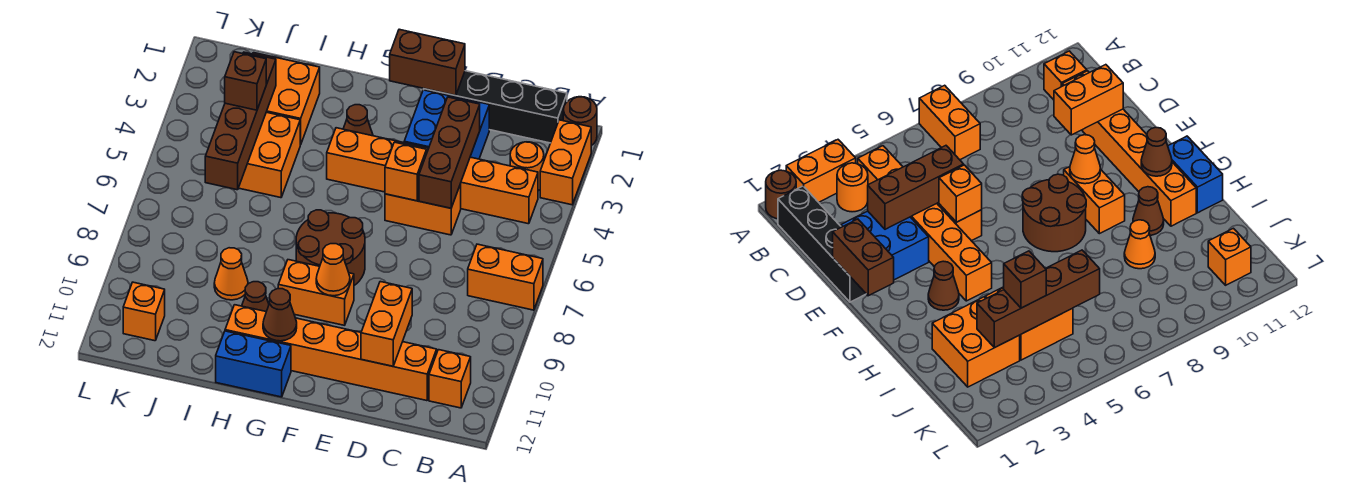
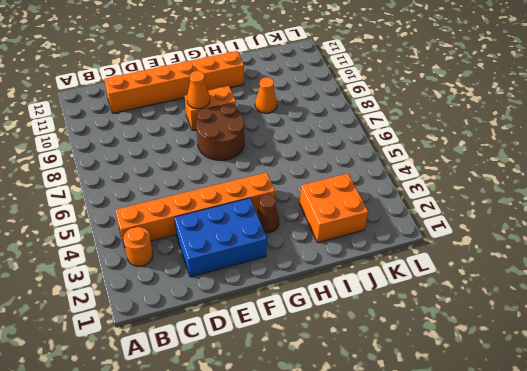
blue brick D2:F3 level 1 -> blue brick D2:E3 level 1
none -> brown round brick A1 level 1
none -> orange brick A2:A3 level 1
none -> orange brick A7:B7 level 1

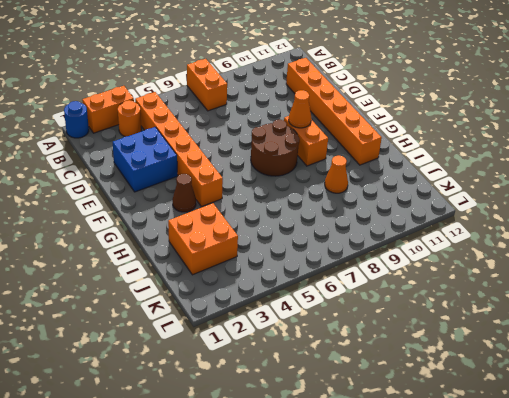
blue round brick A1 level 1 -> brown round brick A1 level 1
none -> black brick B1:E1 level 1
none -> orange brick B11 level 1
none -> orange brick D5:E5 level 1

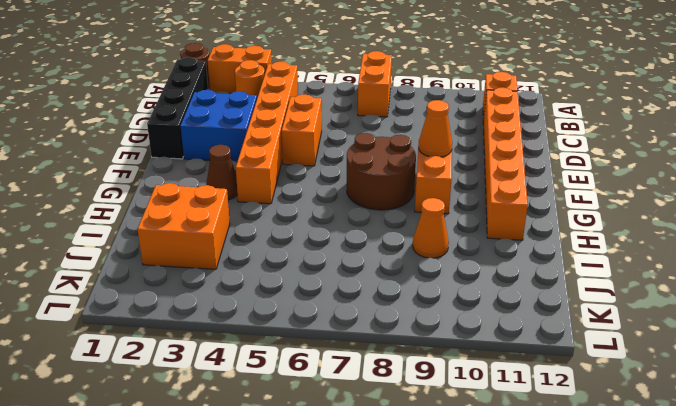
none -> blue brick G12:H12 level 1
none -> brown cone H10 level 1
none -> orange brick I4:J5 level 1

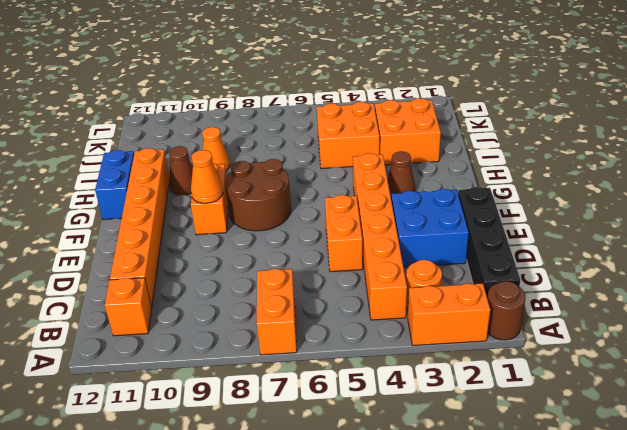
none -> orange brick K11 level 1
none -> brown brick D3:D5 level 2
none -> orange brick D10:D11 level 2

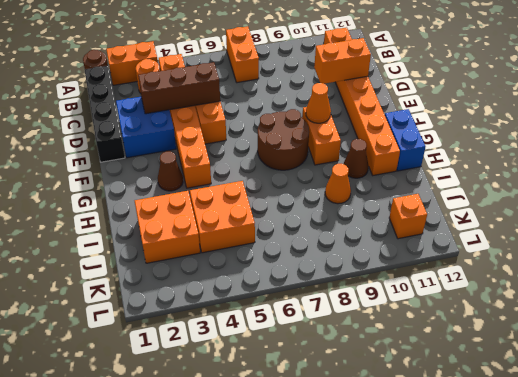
none -> brown brick E1:F1 level 2
none -> orange brick E5 level 2
none -> brown cone G11 level 2

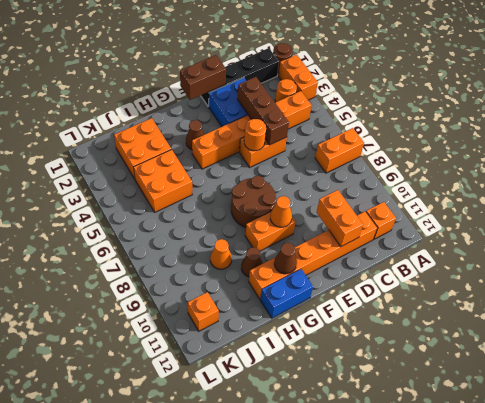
orange round brick E5 level 2 -> orange brick E5 level 2
none -> brown brick J3:J6 level 2
none -> brown brick J4 level 3

